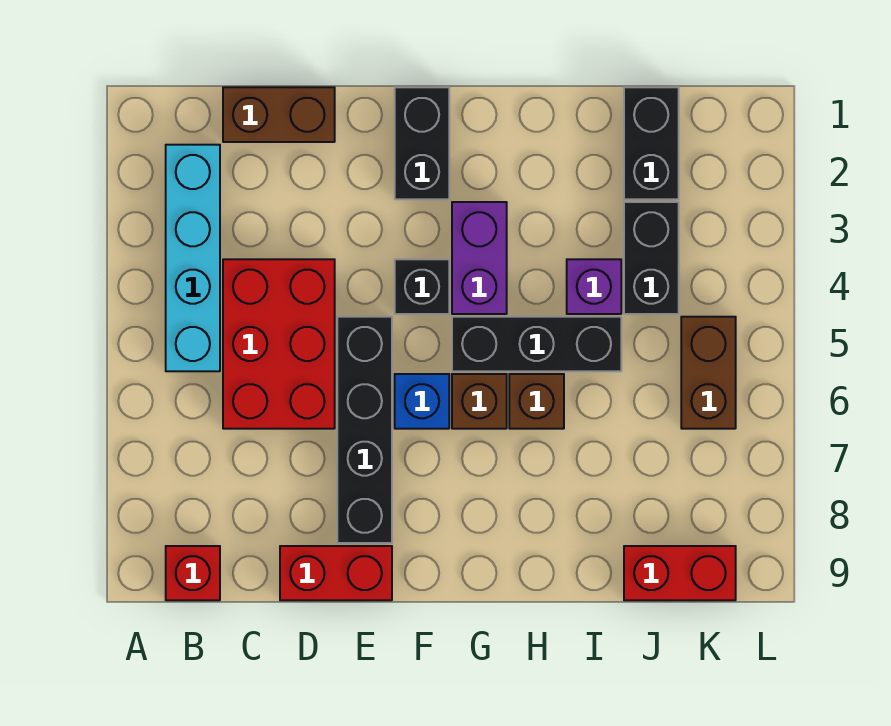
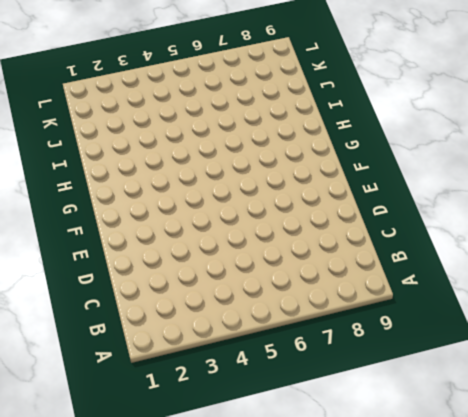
none -> cyan brick B2:B5 level 1
none -> red brick B9 level 1
none -> brown brick C1:D1 level 1

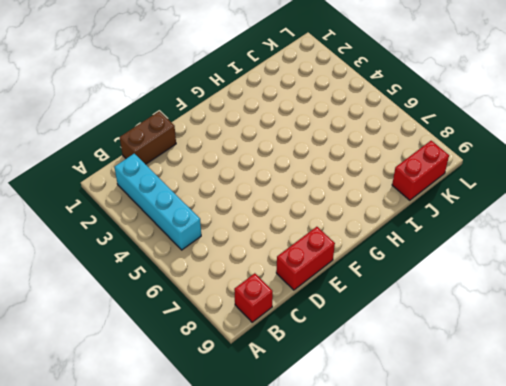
none -> red brick C4:D6 level 1
none -> black brick E5:E8 level 1
none -> black brick F1:F2 level 1

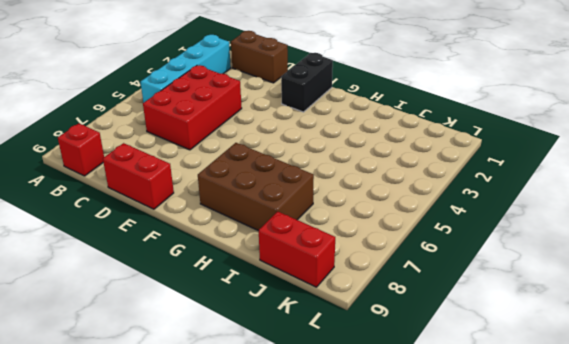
brown brick G7:I8 level 1 -> none
none -> black brick E5:E8 level 1
none -> black brick F4 level 1
none -> blue brick F6 level 1

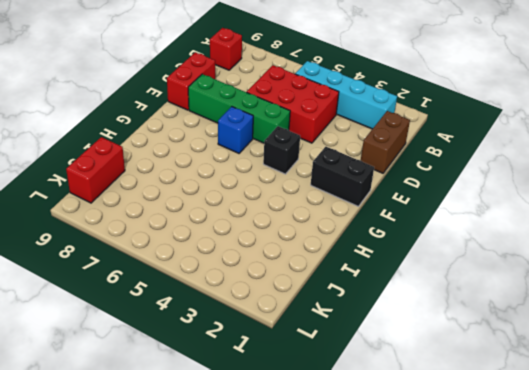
green brick E5:E8 level 1 -> black brick E5:E8 level 1
none -> purple brick G3:G4 level 1
none -> black brick G5:I5 level 1
none -> brown brick G6 level 1

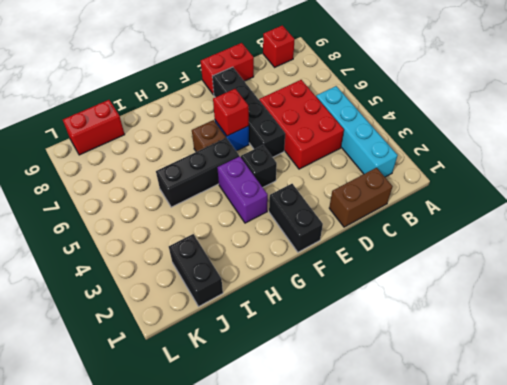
red brick F6 level 2 -> none
none -> brown brick H6 level 1
none -> purple brick I4 level 1
none -> black brick J3:J4 level 1

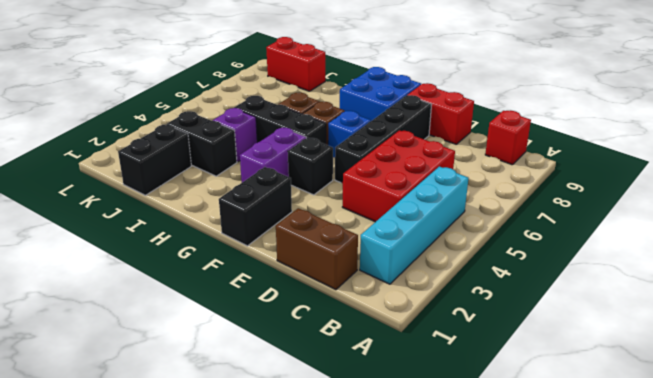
blue brick F8:G9 level 1 -> none
black brick I3:J3 level 1 -> black brick J3:J4 level 1
none -> brown brick K5:K6 level 1

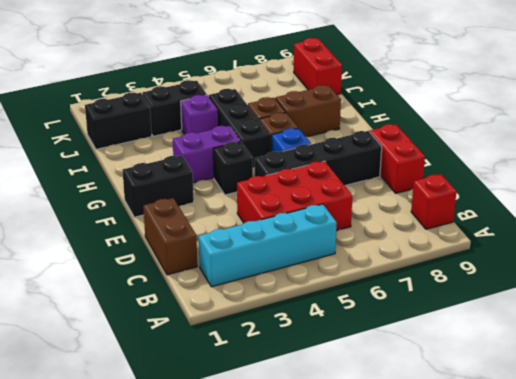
brown brick H7:H8 level 1 -> brown brick K5:K6 level 1

